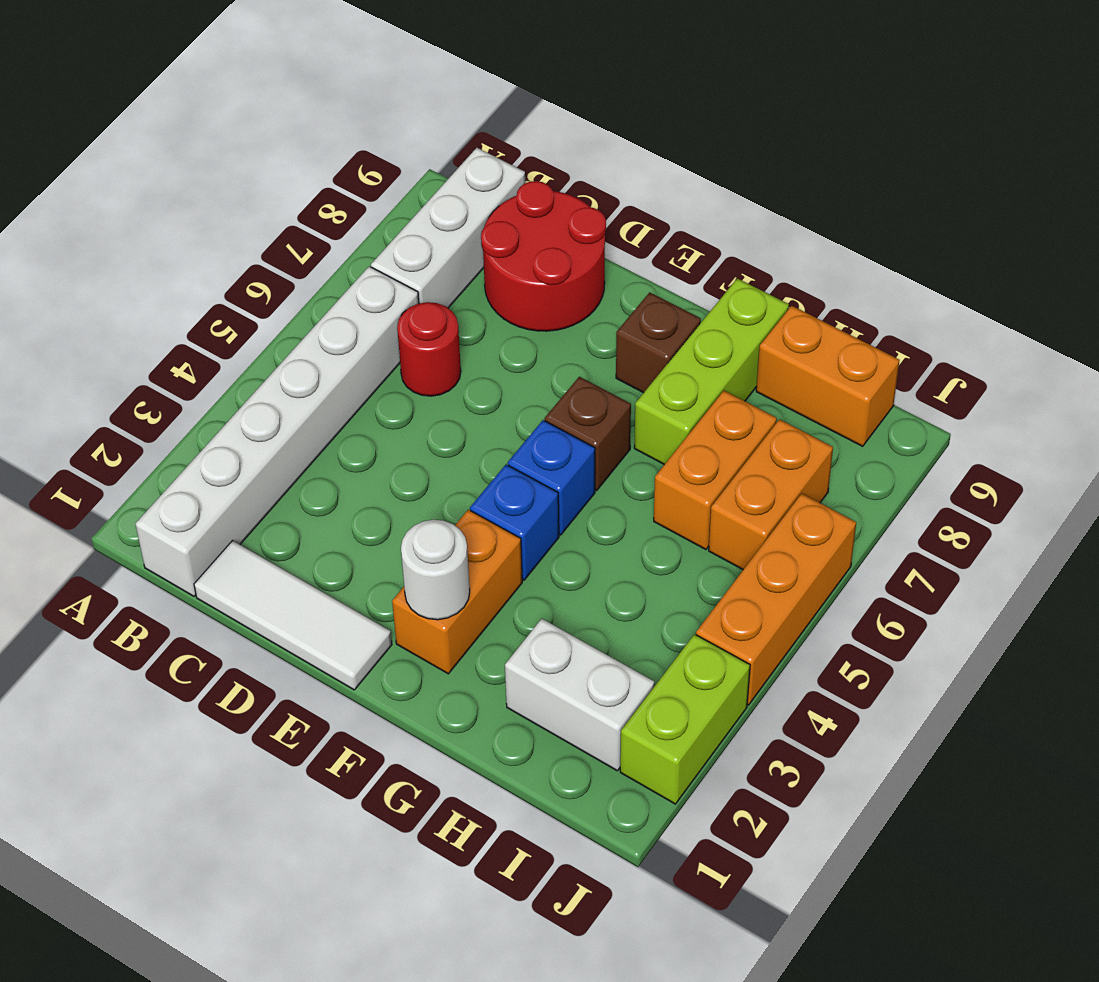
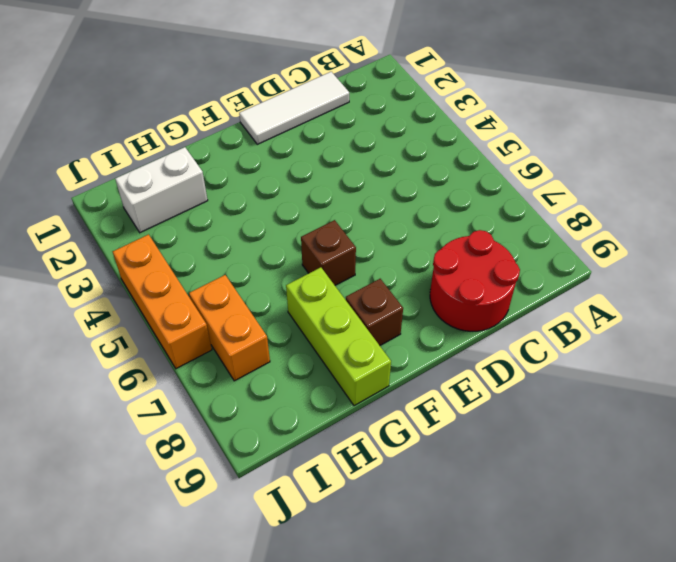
none -> white brick B1:B6 level 1
none -> white brick B7:B9 level 1
none -> red round brick C6 level 1

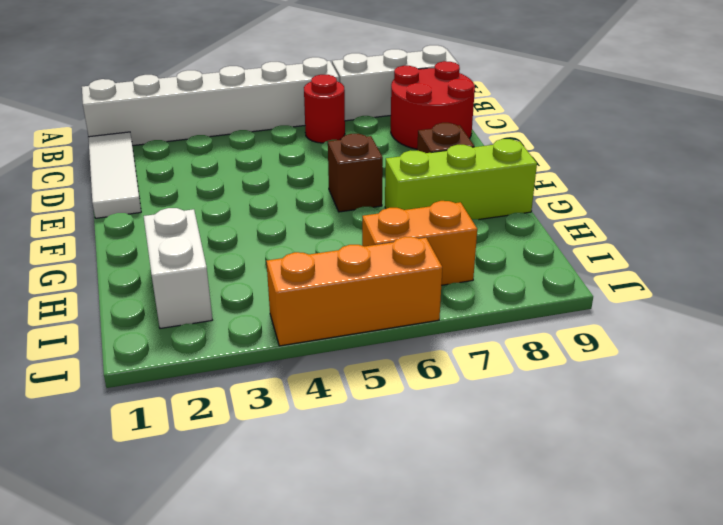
none -> orange brick F2:F3 level 1
none -> blue brick F4 level 1
none -> blue brick F5 level 1

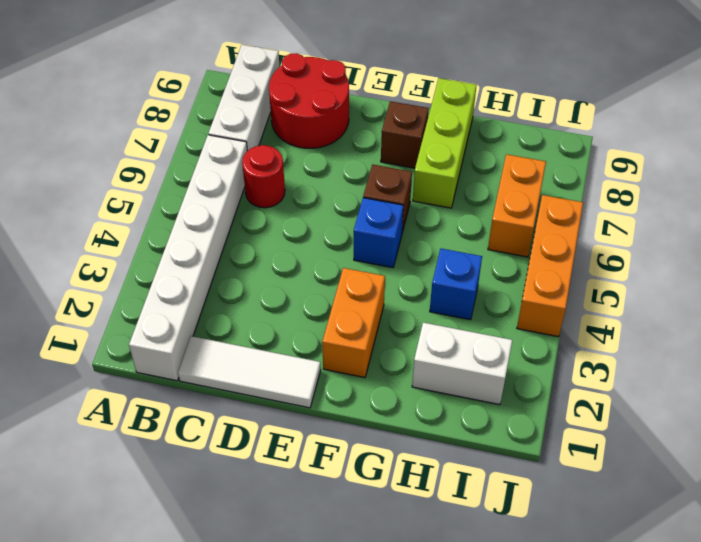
blue brick H4 level 1 -> blue brick F4 level 1
none -> orange brick H6:H7 level 1
none -> orange brick H9:I9 level 1
none -> lime brick J2:J3 level 1

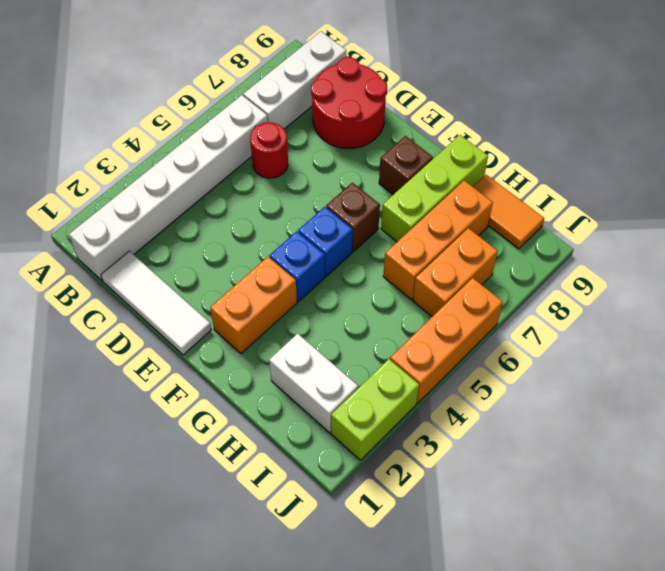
orange brick H6:H8 level 1 -> orange brick H6:H7 level 1
orange tile H9:I9 level 1 -> orange brick H9:I9 level 1
none -> white round brick F2 level 2

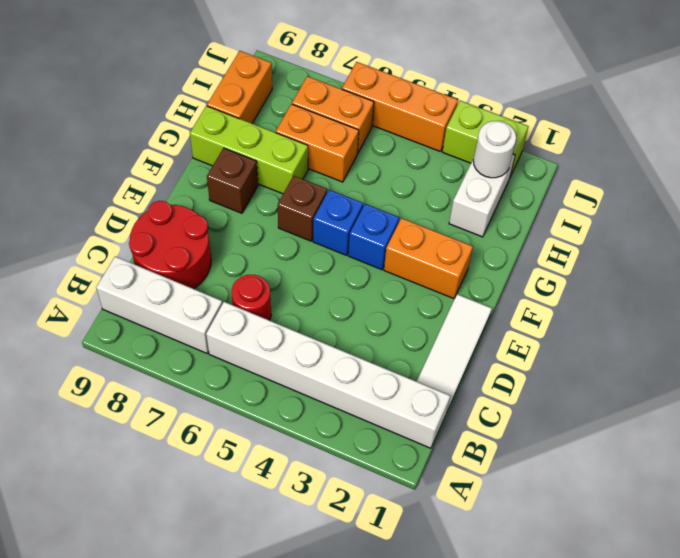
white round brick I2 level 2 -> white round brick F2 level 2

